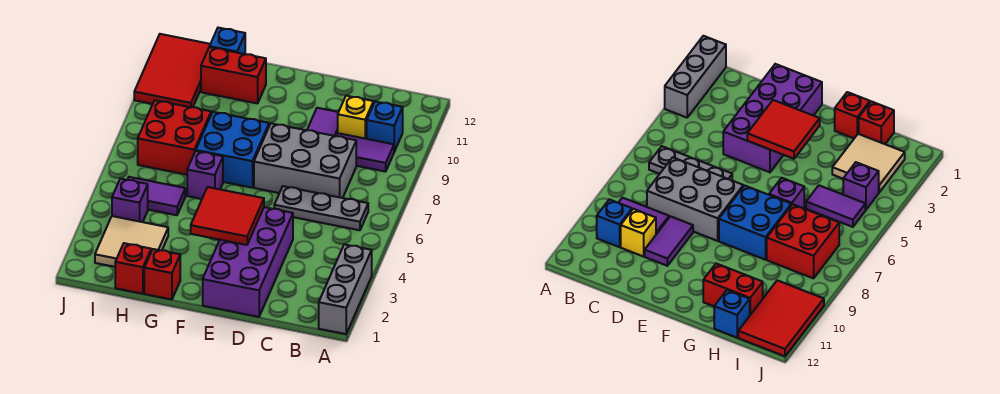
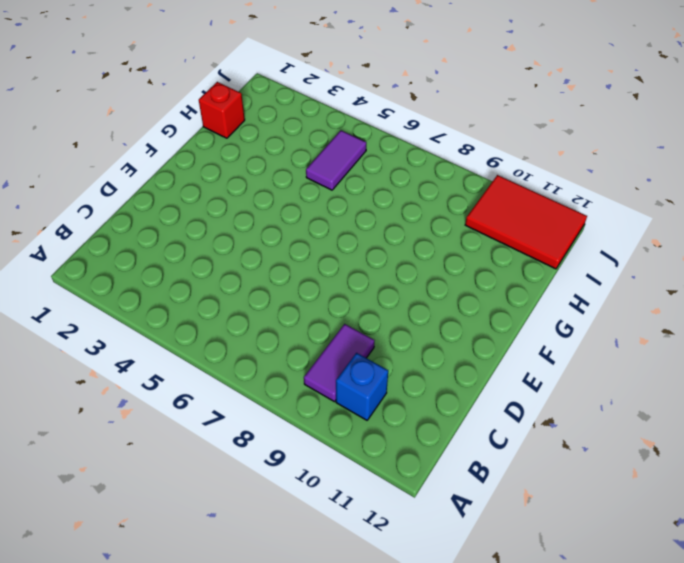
none -> grey brick A1:A3 level 1
none -> grey plate B6:D6 level 1
none -> grey brick C7:E8 level 1

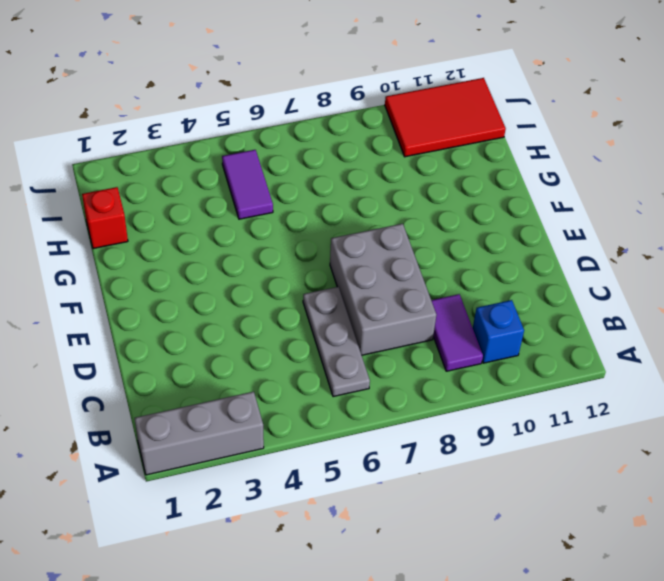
none -> yellow brick C10 level 1
none -> purple brick D1:E4 level 1
none -> purple tile D9:D10 level 1

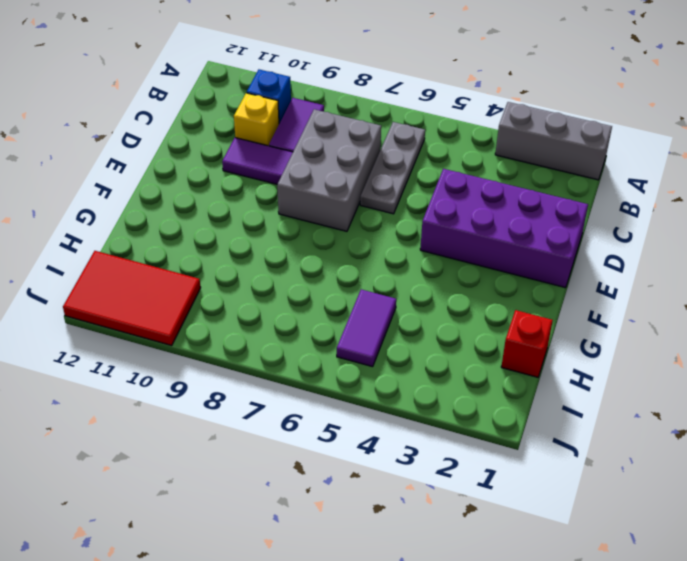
none -> blue brick F7:G8 level 1
none -> red brick G1 level 1
none -> purple brick G6 level 1

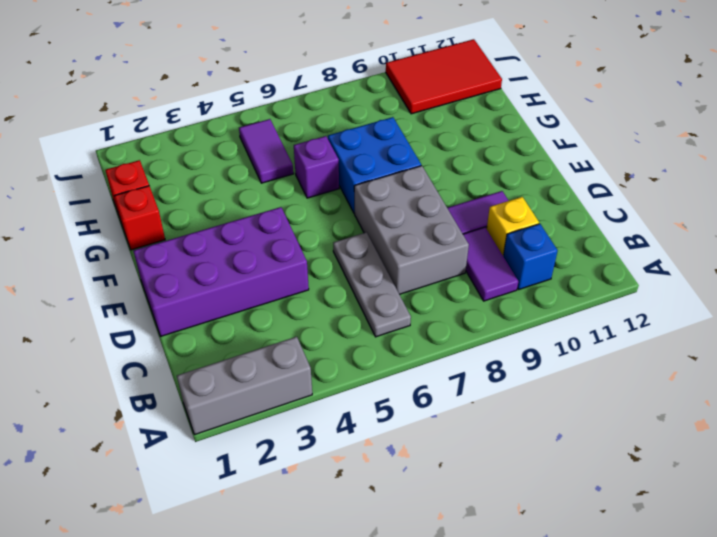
none -> red brick G11:H11 level 1
none -> tan tile H2:I3 level 1
none -> red brick H7:I8 level 1

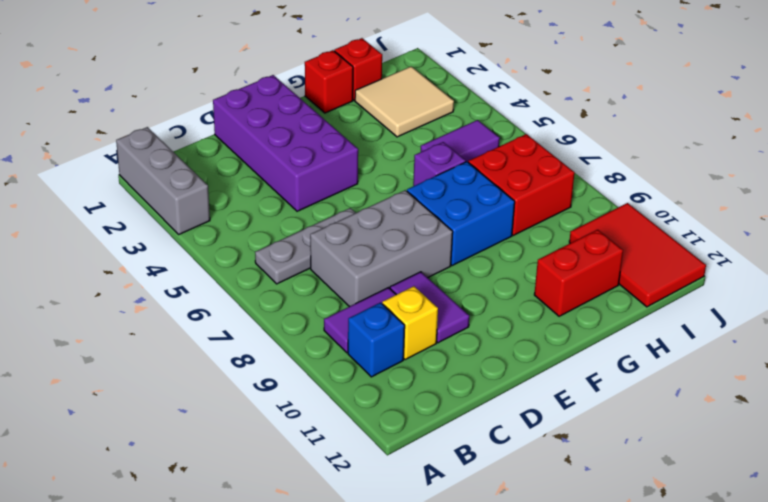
none -> blue brick H12 level 1
none -> purple brick I4 level 1
none -> red tile E3:F4 level 2

